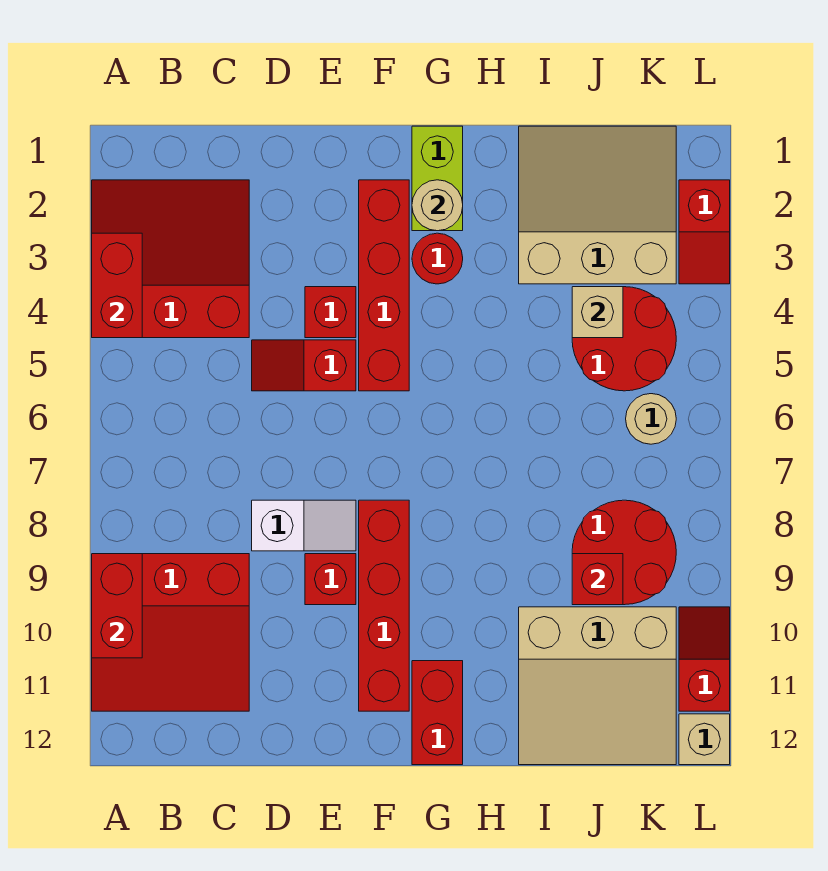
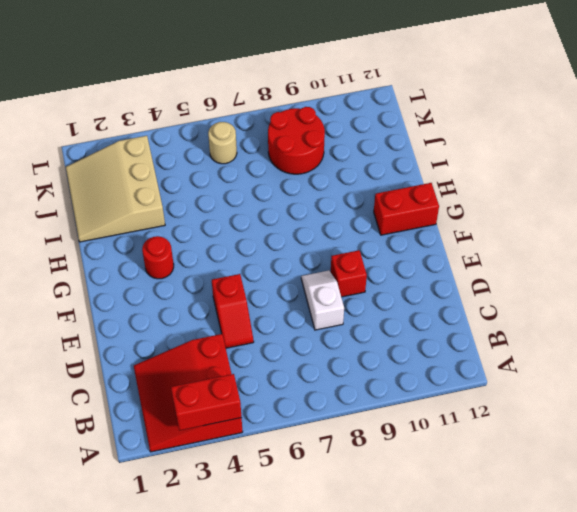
none -> red slope A9:C11 level 1 top 9
none -> red brick E4 level 1
none -> red brick F2:F5 level 1

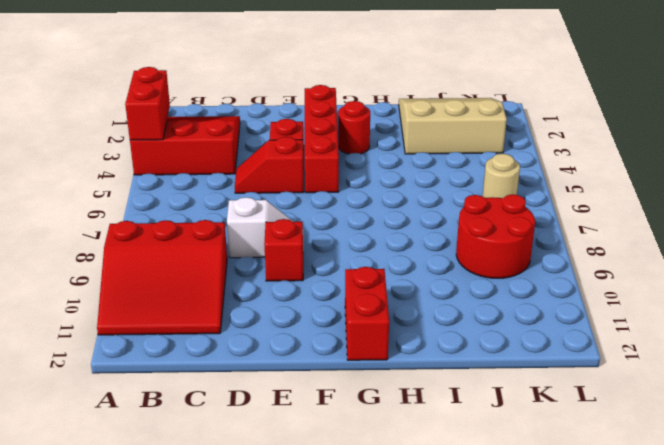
none -> red brick F8:F11 level 1
none -> lime brick G1:G2 level 1
none -> tan slope I10:K12 level 1 top 10

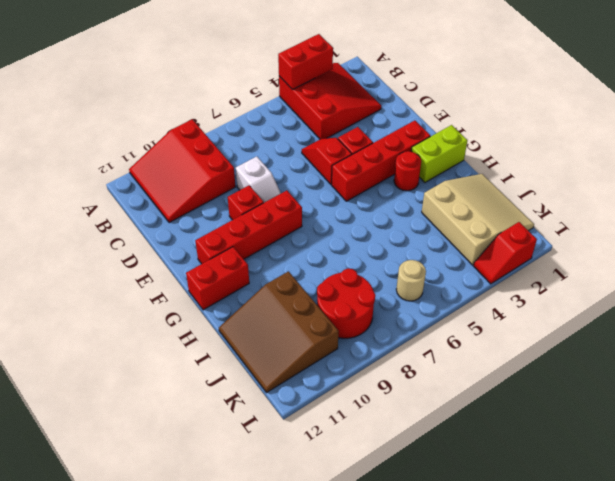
brown slope I10:K12 level 1 top 10 -> tan slope I10:K12 level 1 top 10
none -> red round brick J4:K5 level 1
none -> red slope L10:L11 level 1 top 11
none -> tan brick L12 level 1

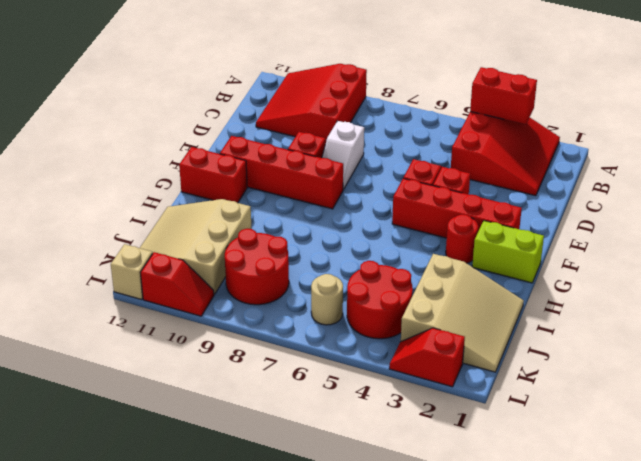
none -> red brick A9:A10 level 2
none -> tan round brick G2 level 2
none -> tan brick J4 level 2

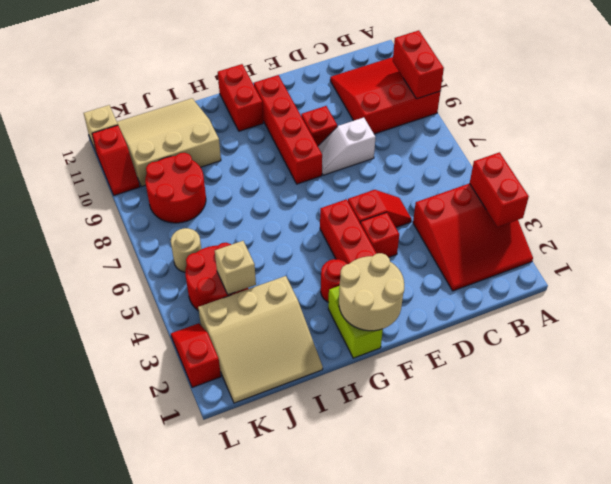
tan round brick F1:G2 level 2 -> tan round brick G2 level 2
none -> red brick J9 level 2

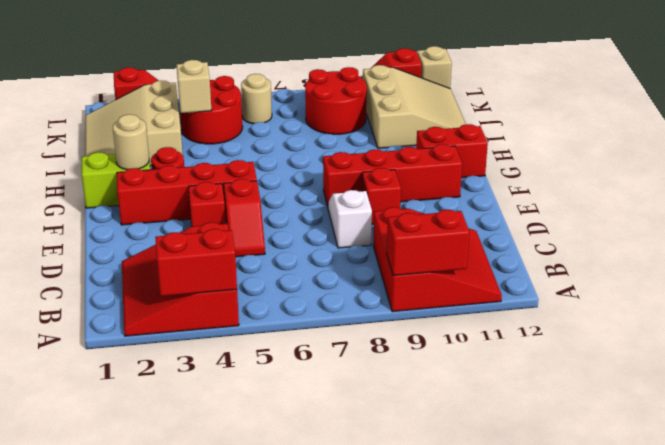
none -> red brick J9 level 2

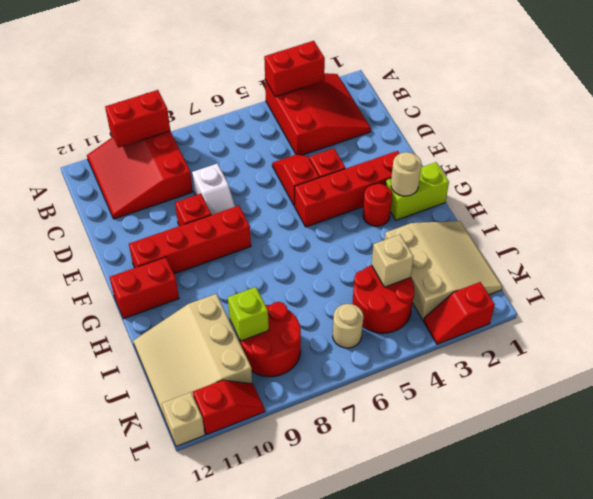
lime brick J9 level 2 -> red brick J9 level 2

